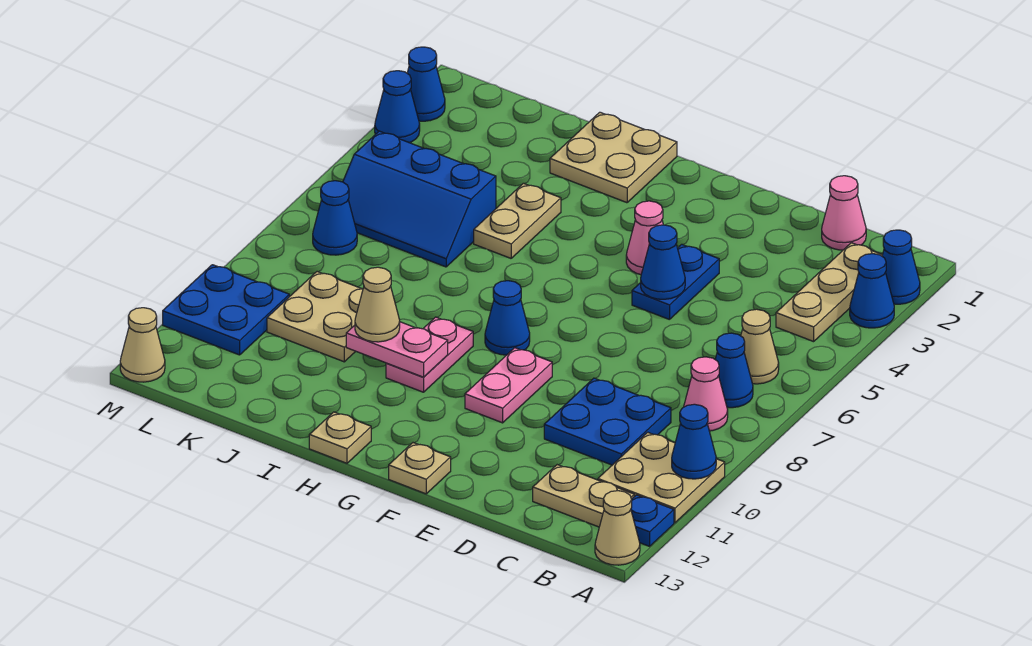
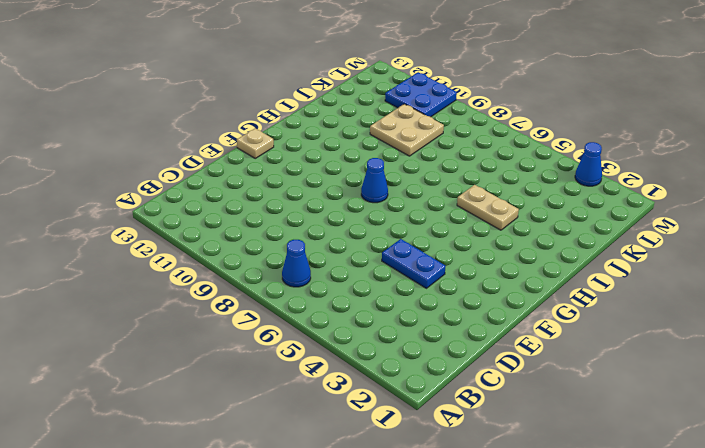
none -> blue cone A2 level 1
none -> blue cone A3 level 1
none -> tan plate A10:B11 level 1
none -> blue plate A12 level 1

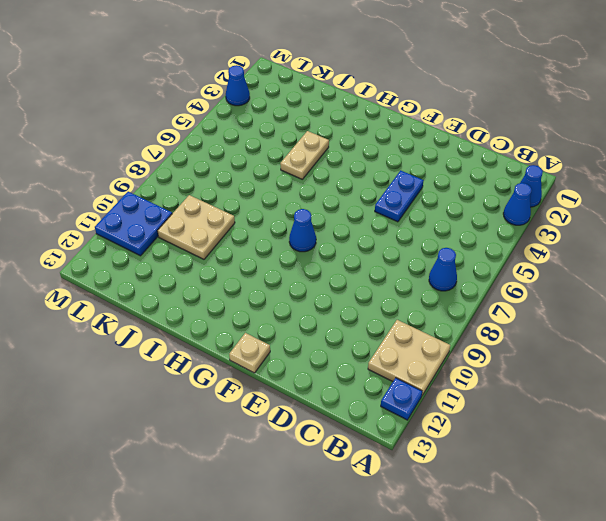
none -> tan cone A13 level 1
none -> tan plate B2:B4 level 1
none -> tan cone B6 level 1
none -> pink cone B8 level 1

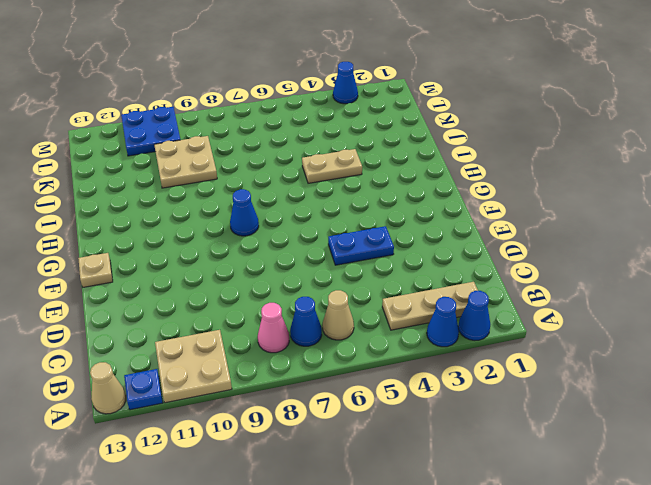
none -> tan plate B12:C12 level 1
none -> pink cone C1 level 1
none -> blue plate C9:D10 level 1
none -> pink cone F4 level 1

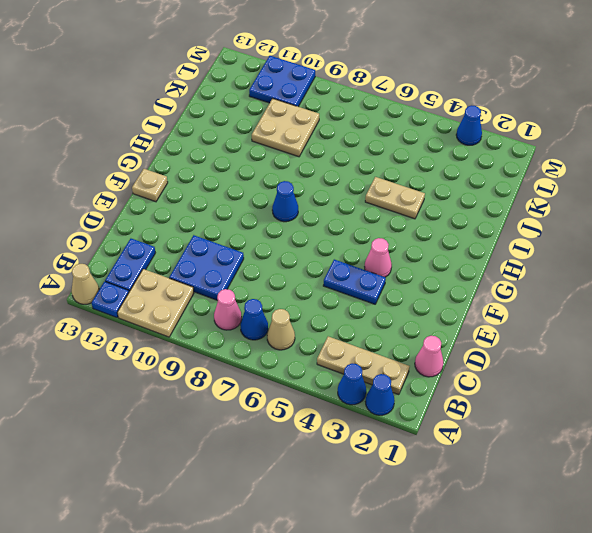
blue plate B12:C12 level 1 -> tan plate B12:C12 level 1
none -> pink plate F9:F10 level 1
none -> tan plate H1:I2 level 1
none -> pink plate H9:H10 level 1
none -> tan plate H13 level 1

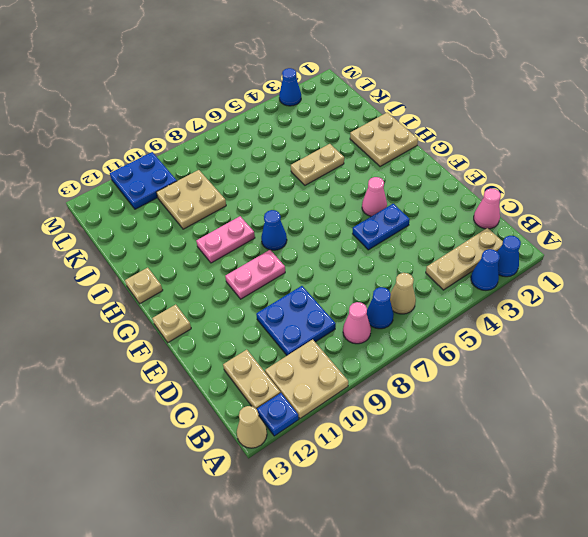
none -> blue slope J5:L6 level 1 top 5
none -> blue cone L7 level 1
none -> blue cone M2 level 1
none -> tan cone M13 level 1

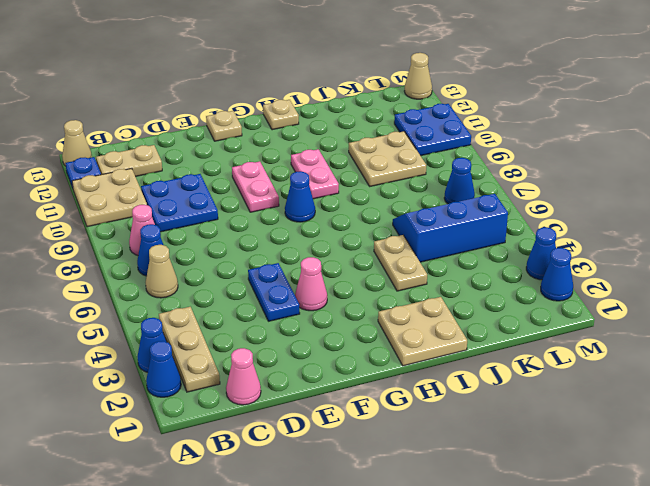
none -> blue cone A10 level 2
none -> blue cone E5 level 2
none -> pink plate H10:I10 level 2
none -> tan cone I10 level 3

